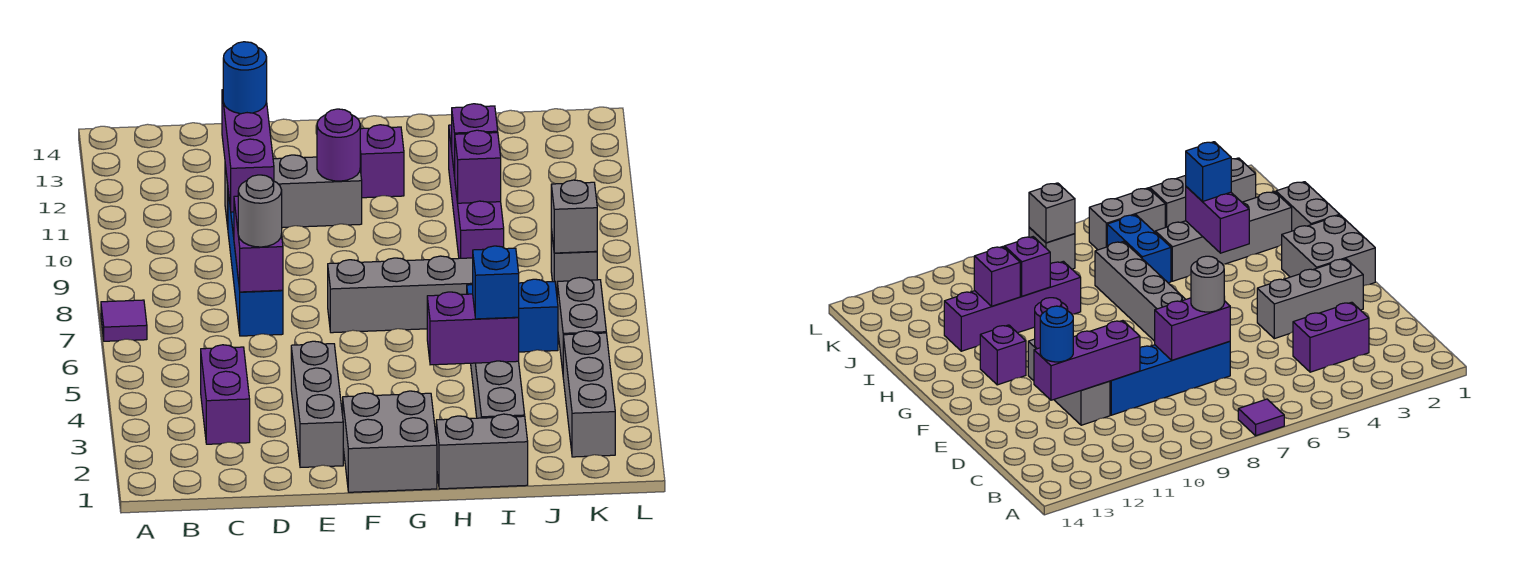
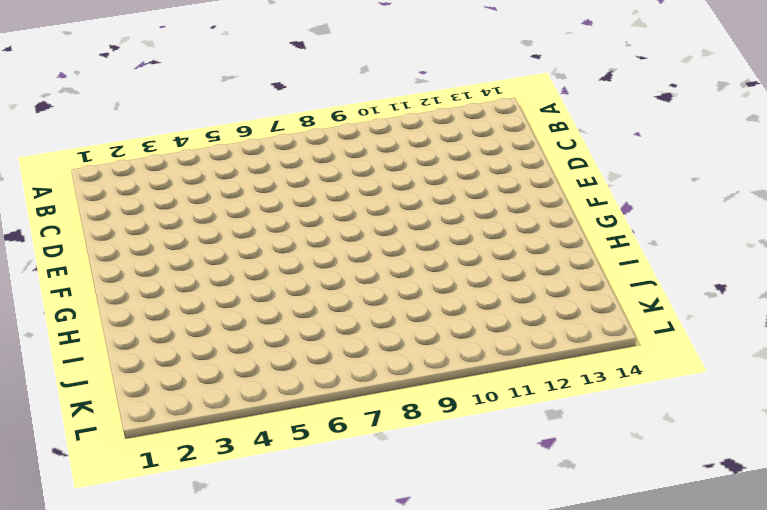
none -> purple tile A7 level 1
none -> purple brick C3:C4 level 1
none -> blue brick D7:D10 level 1

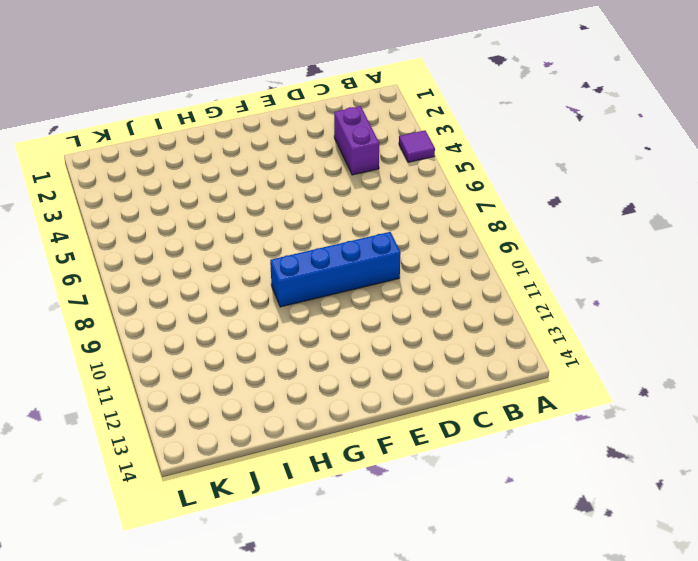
purple tile A4 level 1 -> purple tile A7 level 1
blue brick D9:G9 level 1 -> blue brick D7:D10 level 1
none -> grey brick D11:F11 level 1
none -> grey brick E2:E4 level 1
none -> grey brick F1:G2 level 1

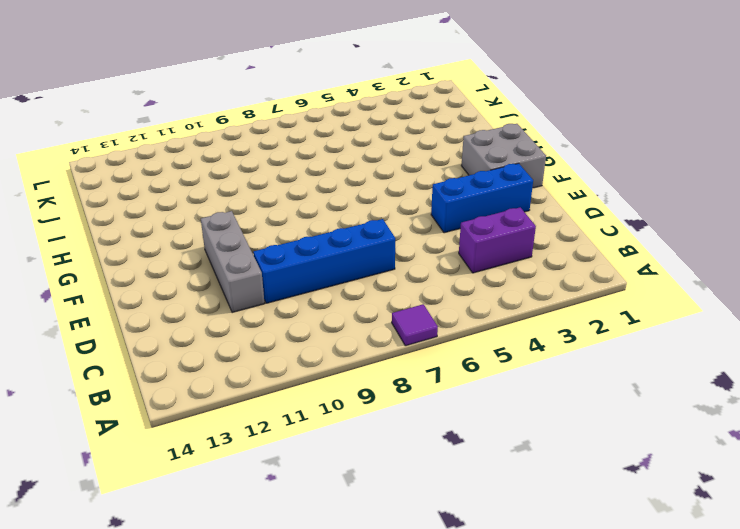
blue brick E2:E4 level 1 -> grey brick E2:E4 level 1
none -> grey brick F7:I7 level 1
none -> purple brick G12 level 1
none -> grey brick H1:I1 level 1

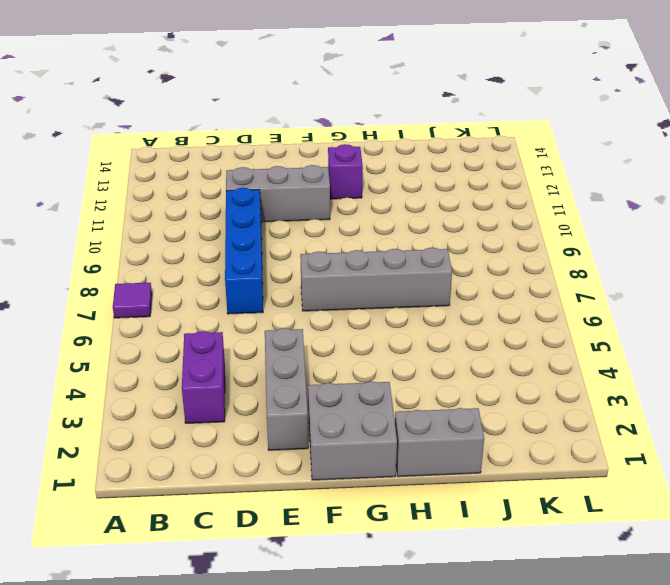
none -> grey brick I2:I5 level 1
none -> blue brick I6:J6 level 1
none -> purple brick I9:I12 level 1

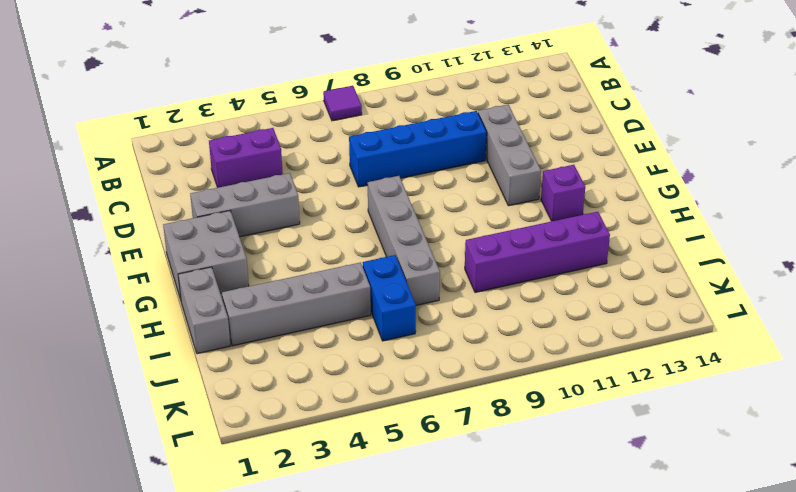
none -> grey brick K2:K4 level 1
none -> grey brick K5:K6 level 1
none -> grey brick K8 level 1

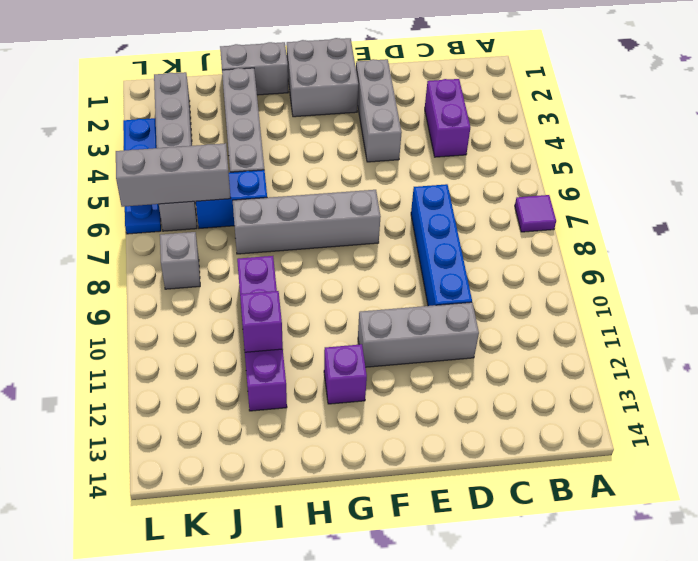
grey brick J6:L6 level 2 -> none
blue plate L3:L6 level 1 -> none
none -> purple brick D7:D8 level 2
none -> purple brick D10:D12 level 2
none -> purple round brick F11 level 2

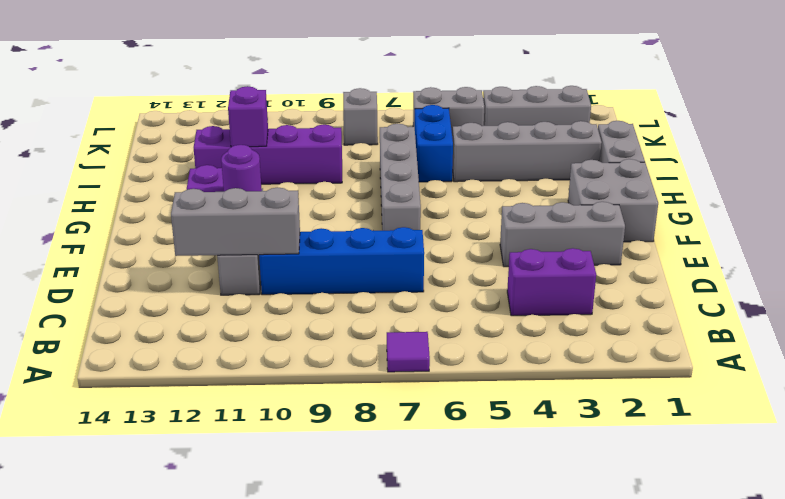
grey brick D10:D12 level 2 -> purple brick D10:D12 level 2
none -> purple brick D7:D8 level 2
none -> purple brick H4:I4 level 2
none -> purple brick I10 level 2

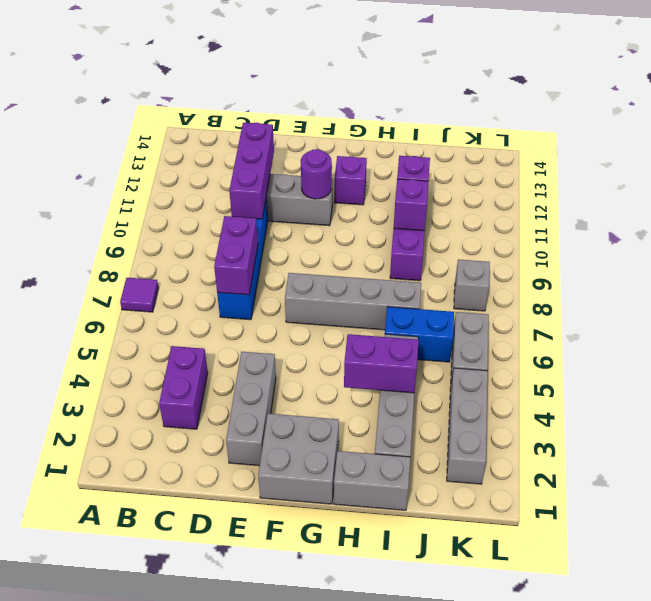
none -> grey brick K8 level 2
none -> grey round brick D7 level 3
none -> blue round brick D12 level 3

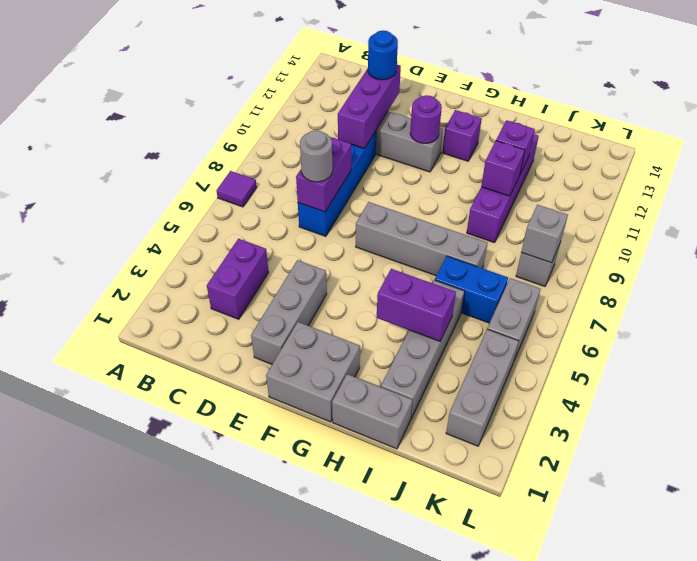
none -> blue brick I4 level 3

